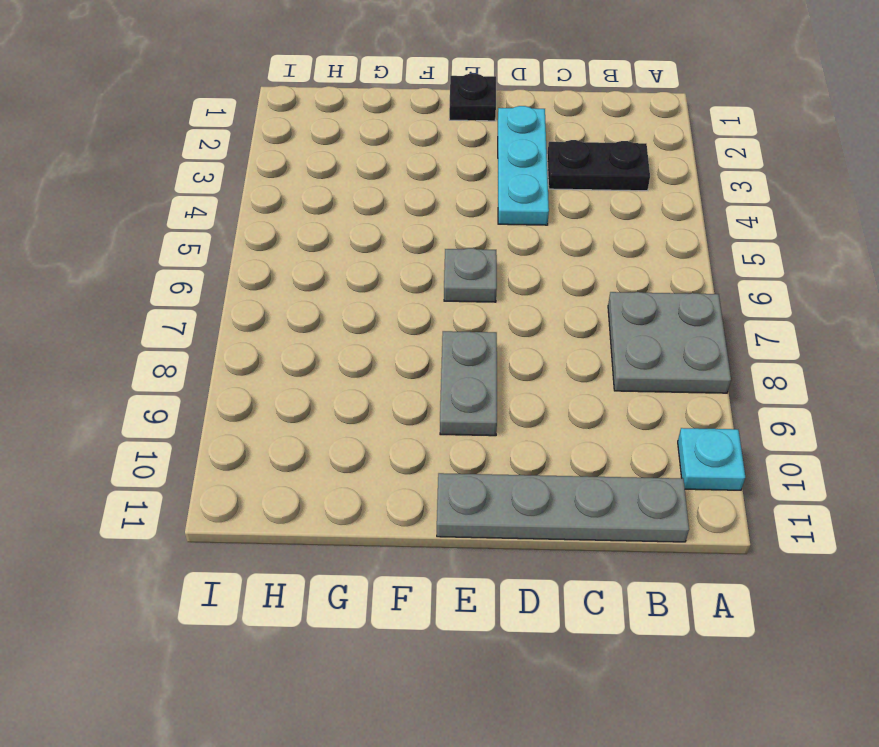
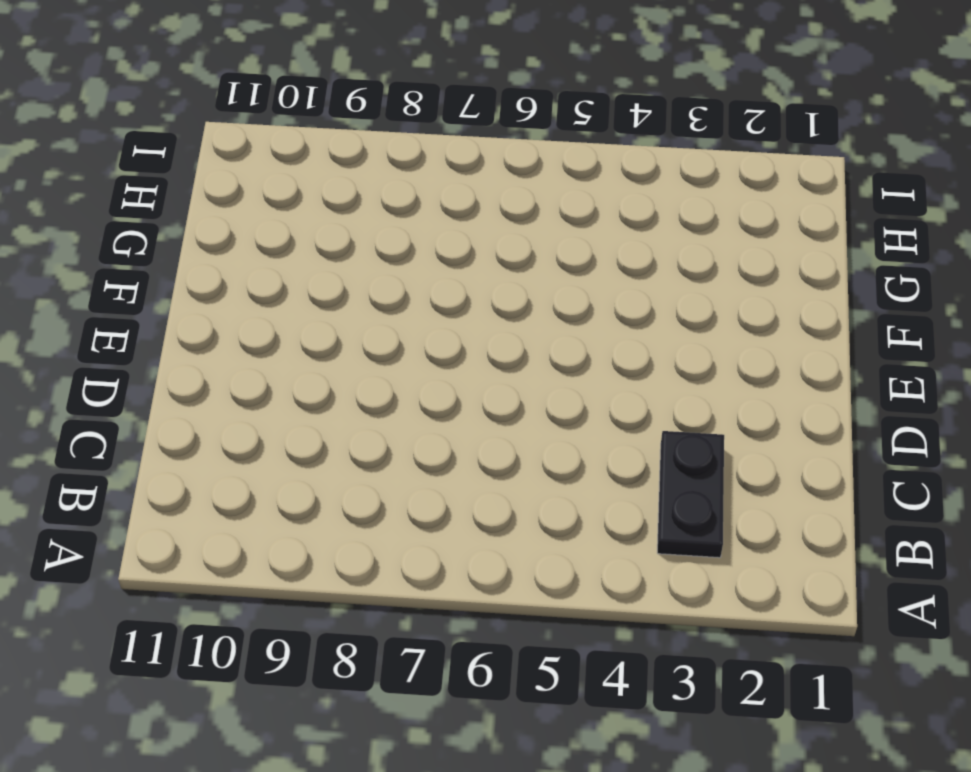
none -> grey plate A7:B8 level 1
none -> cyan plate A10 level 1

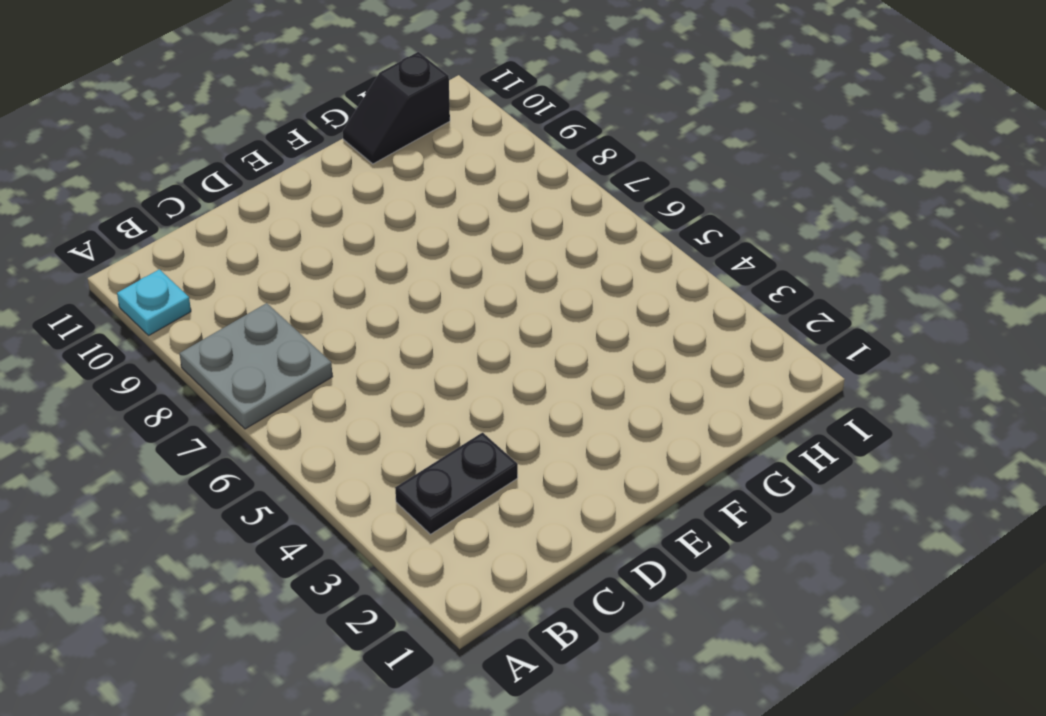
black slope G11:H11 level 1 top H -> none
none -> grey plate B11:E11 level 1
none -> cyan plate D2:D4 level 1

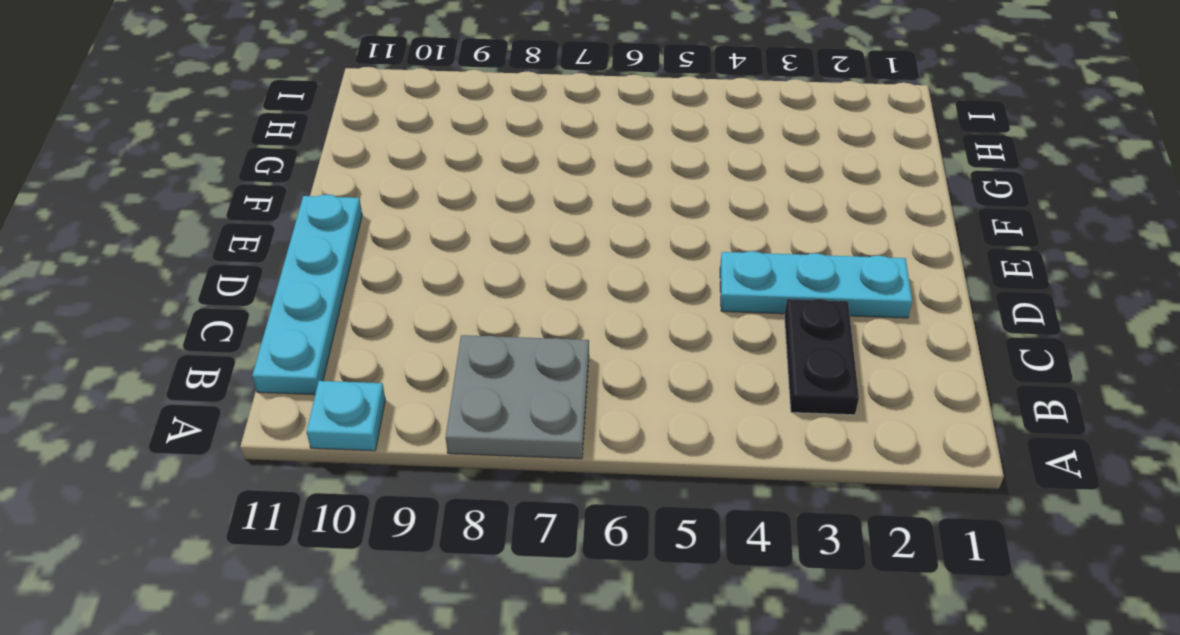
cyan plate B11:E11 level 1 -> grey plate B11:E11 level 1
none -> black plate E1 level 1
none -> grey plate E6 level 1

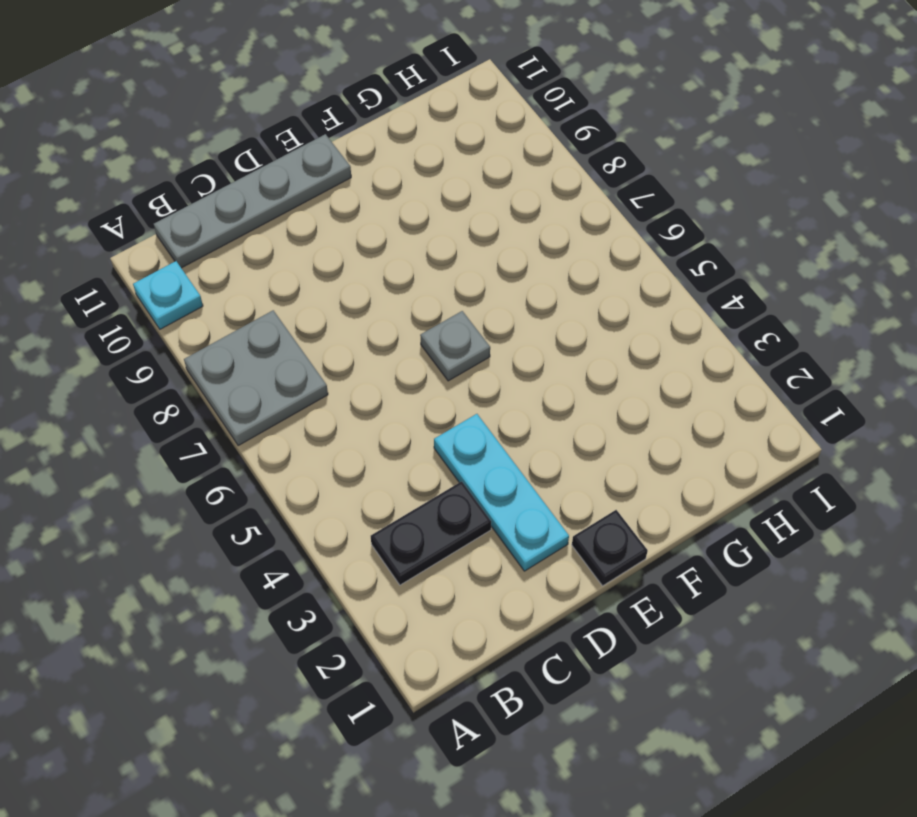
none -> grey plate E8:E9 level 1

